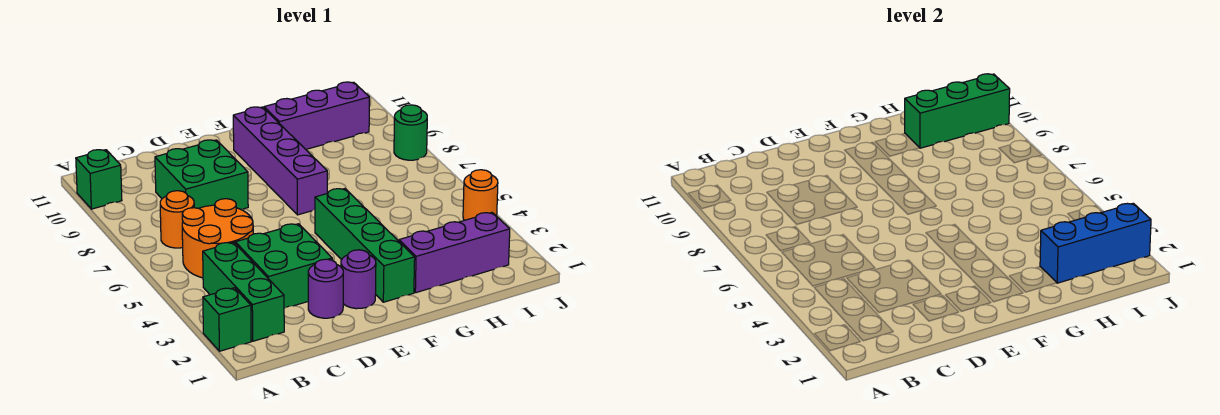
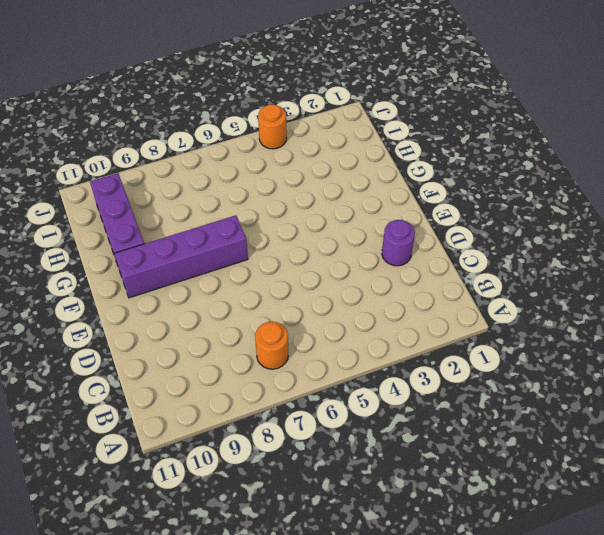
none -> green brick A2 level 1
none -> green brick A10 level 1
none -> green brick B2:B4 level 1

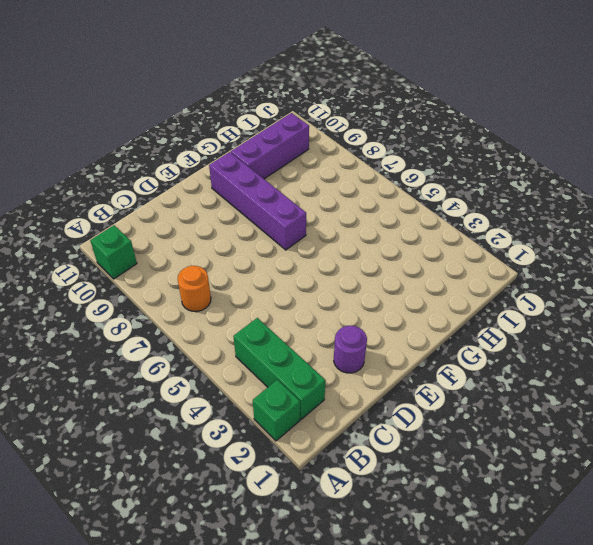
none -> orange round brick B5:C6 level 1
none -> green brick C3:D4 level 1
none -> green brick C8:D9 level 1

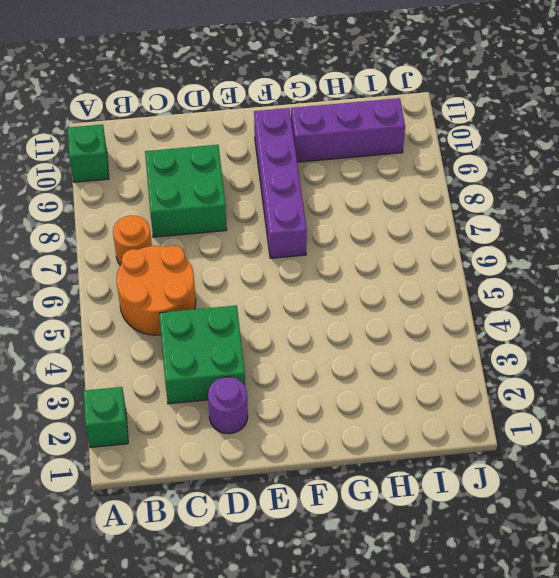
none -> green brick B2:B4 level 1
none -> purple round brick E2 level 1
none -> green brick F2:F5 level 1

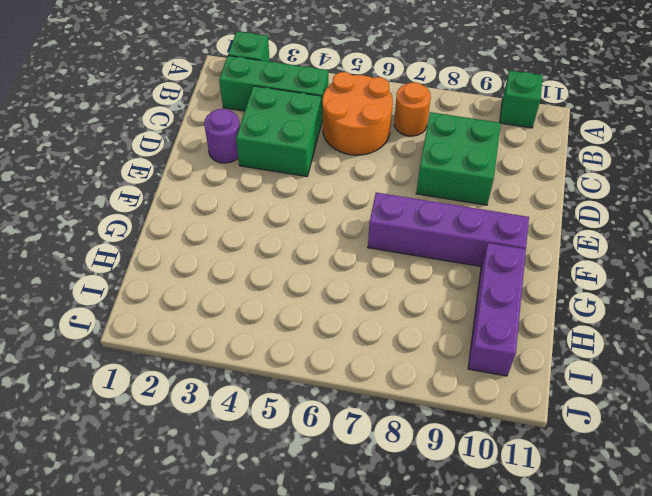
none -> purple round brick E2 level 1
none -> green brick F2:F5 level 1
none -> purple brick G2:I2 level 1

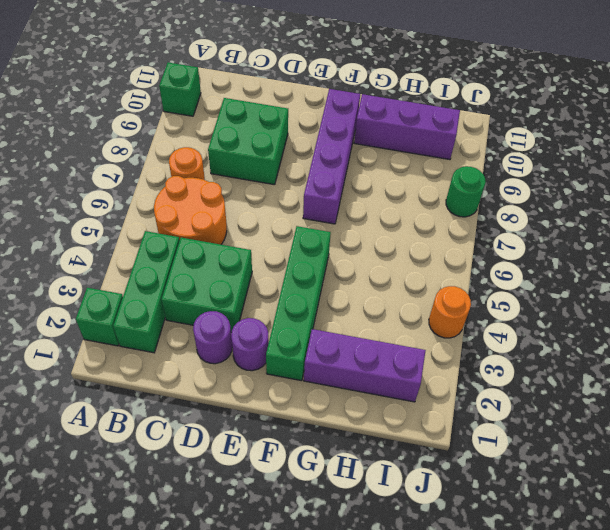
none -> blue brick H2:J2 level 2
none -> green brick H10:J10 level 2

